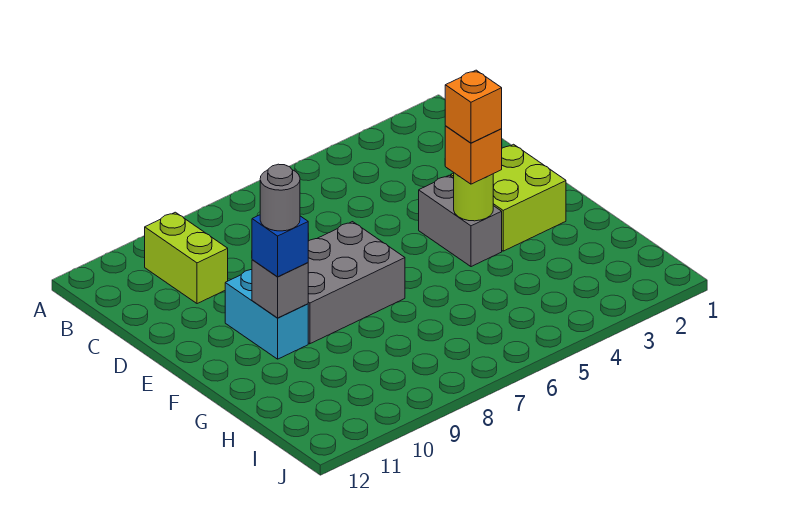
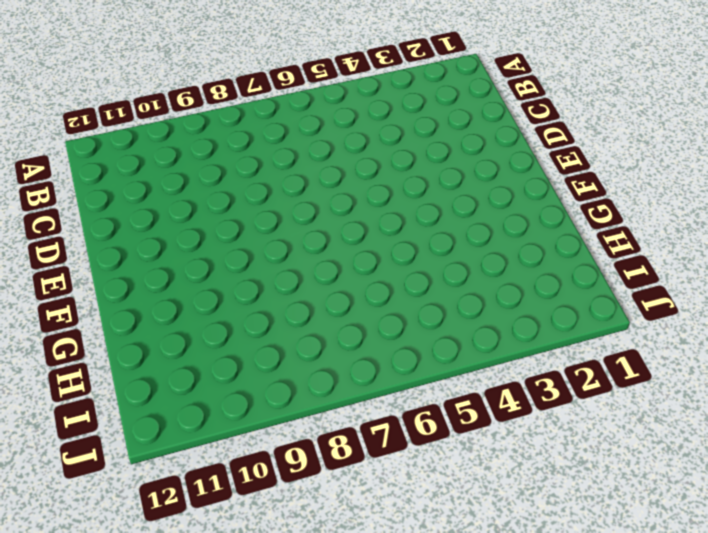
none -> lime brick B10:C10 level 1
none -> lime brick E2:F3 level 1

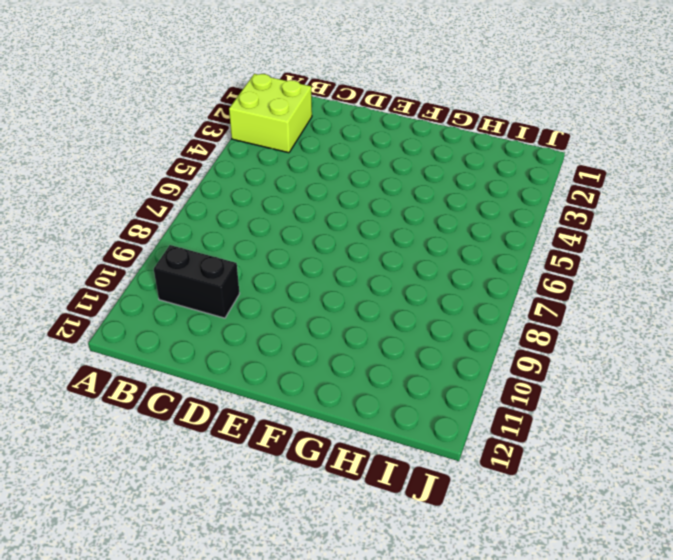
lime brick A2:B3 level 1 -> lime brick E2:F3 level 1
black brick B10:C10 level 1 -> lime brick B10:C10 level 1
none -> grey brick E4:F4 level 1
none -> grey brick E7:F9 level 1

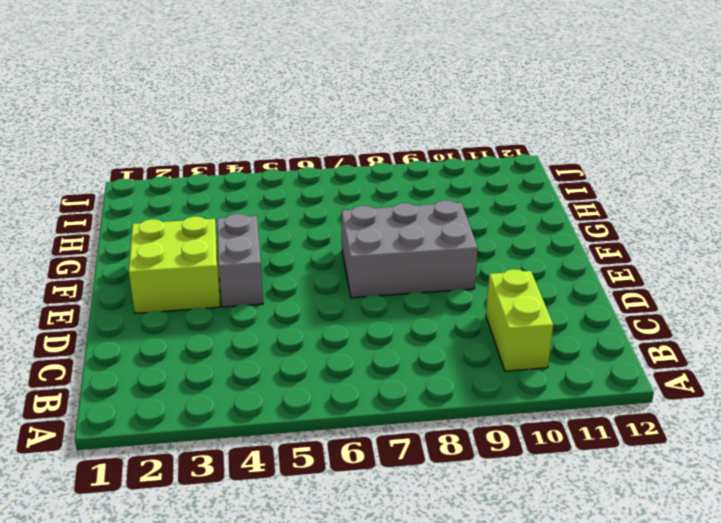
none -> cyan brick E10:F10 level 1
none -> lime round brick F4 level 2

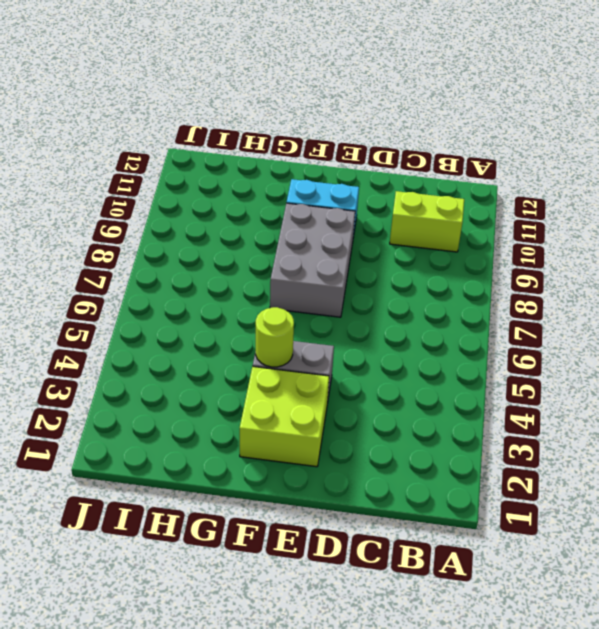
none -> grey brick F10 level 2
none -> orange brick F4 level 3

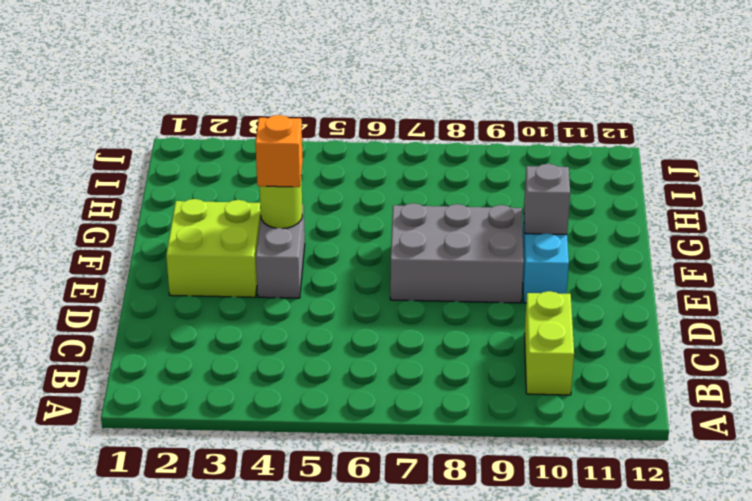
none -> blue brick F10 level 3
none -> orange brick F4 level 4

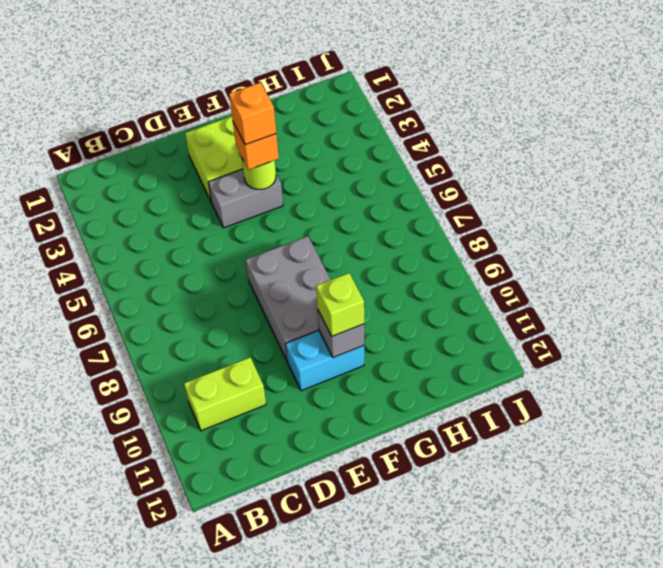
lime brick F10 level 3 -> blue brick F10 level 3
none -> grey round brick F10 level 4

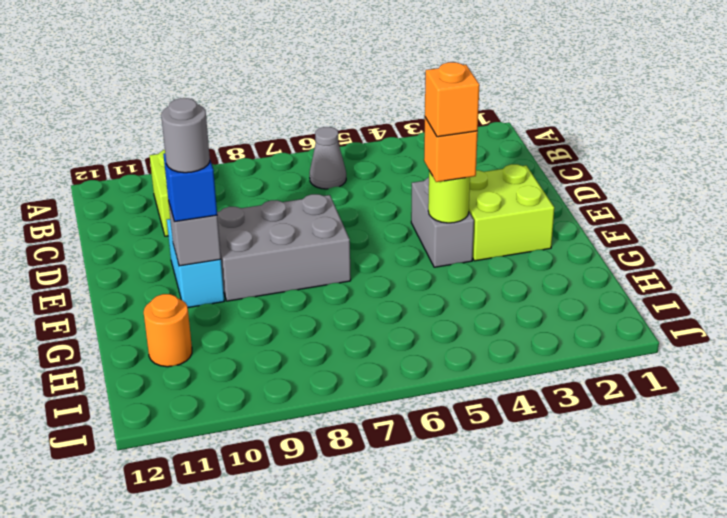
grey cone B6 level 1 -> none
orange round brick H11 level 1 -> none

